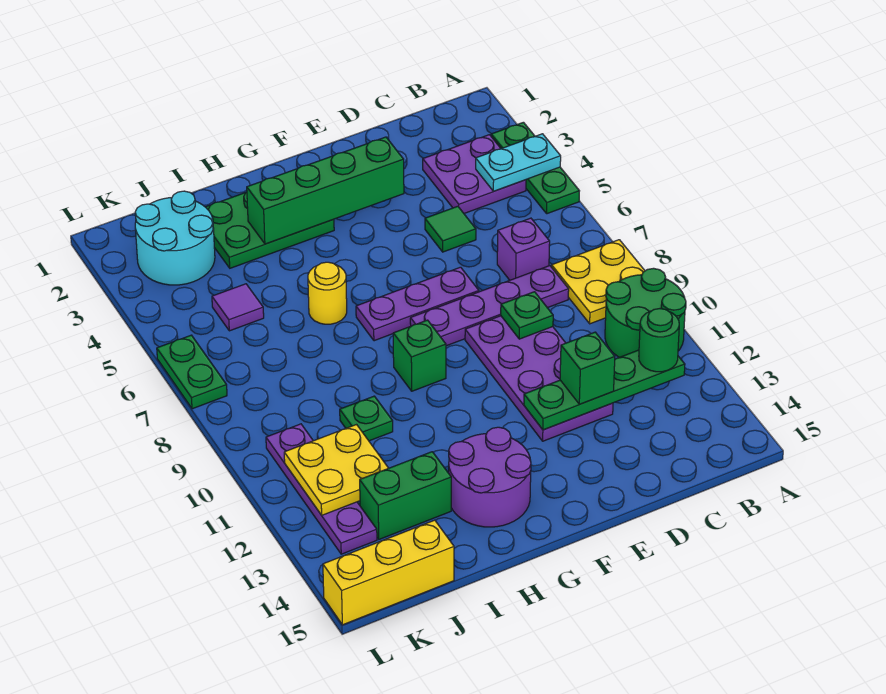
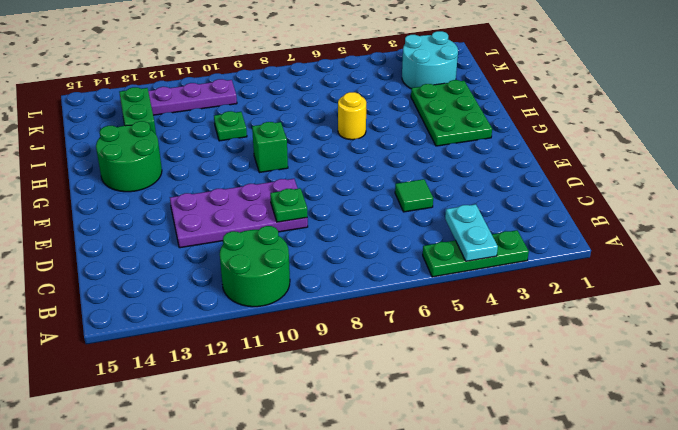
green round brick G13:H14 level 1 -> purple round brick G13:H14 level 1
none -> yellow plate A8:B9 level 1
none -> purple plate B3:C4 level 1
none -> purple brick C7 level 1

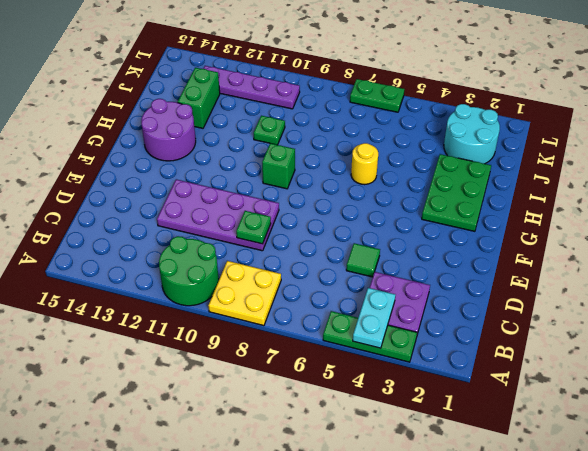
none -> purple brick C7 level 1
none -> purple plate C8:F8 level 1
none -> purple plate E7:G7 level 1

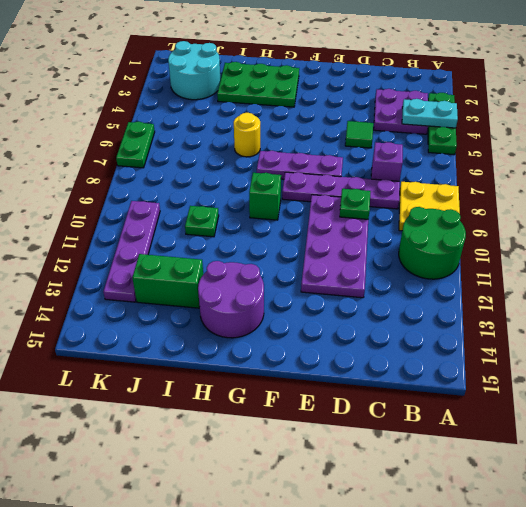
none -> purple tile J5 level 1
none -> yellow brick J15:L15 level 1
none -> green plate B12:E12 level 2

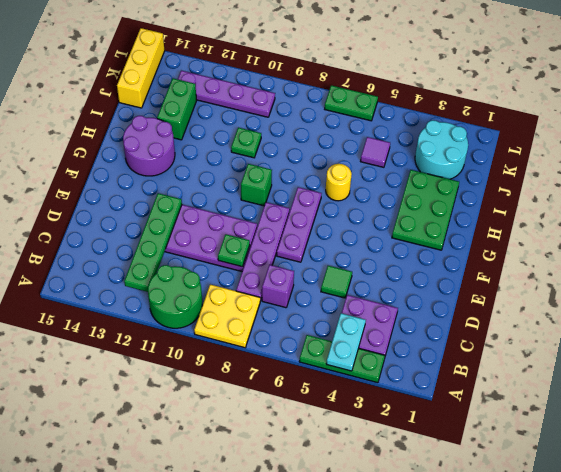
none -> green brick E3:H3 level 2
none -> yellow plate J11:K12 level 2
none -> green round brick B12 level 3

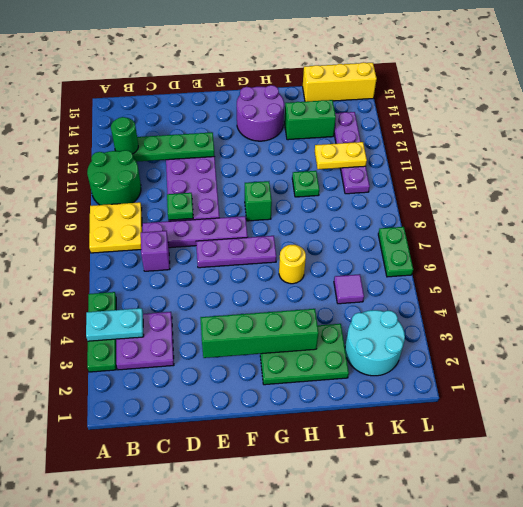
yellow plate J11:K11 level 2 -> yellow plate J11:K12 level 2
none -> green tile D5 level 1
none -> green brick D12 level 3

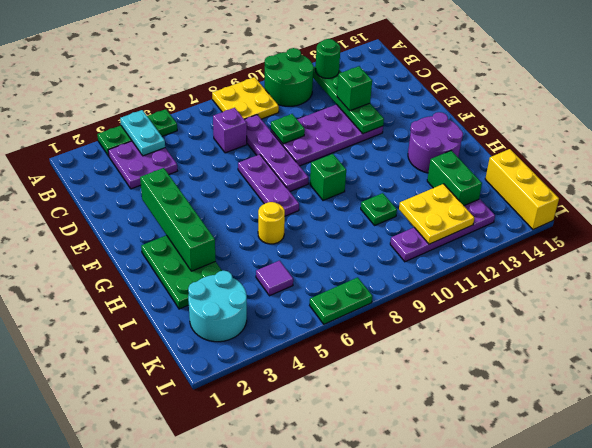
none -> green tile D5 level 1

